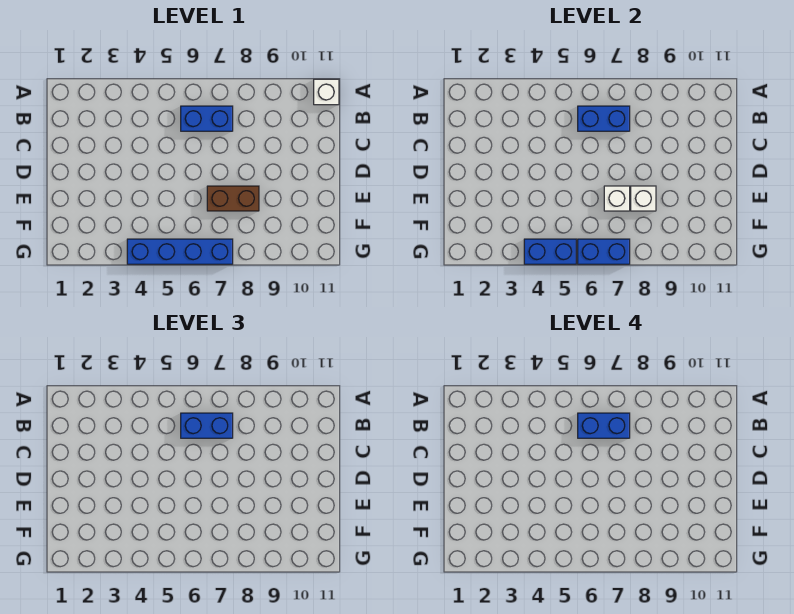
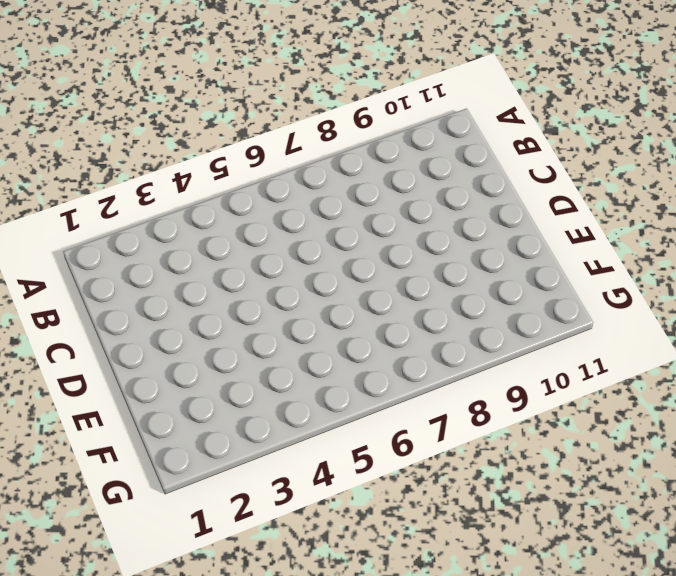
none -> white brick A11 level 1
none -> blue brick B6:B7 level 1

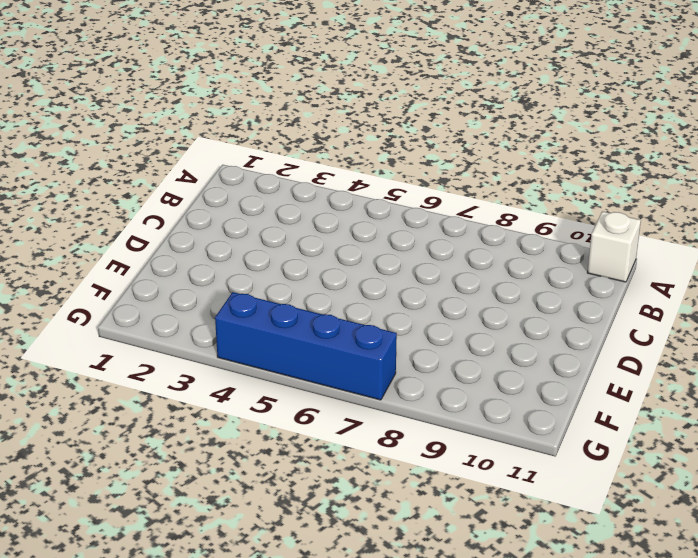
none -> blue brick B6:B7 level 1
none -> brown brick E7:E8 level 1

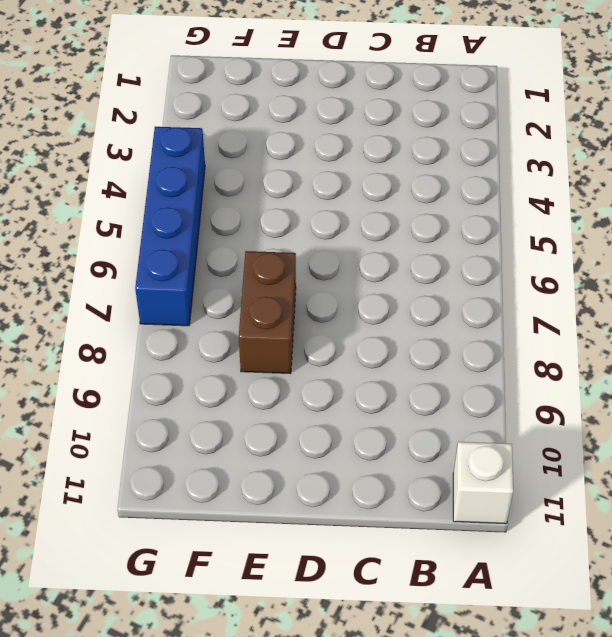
none -> blue brick B6:B7 level 1
none -> blue brick B6:B7 level 2

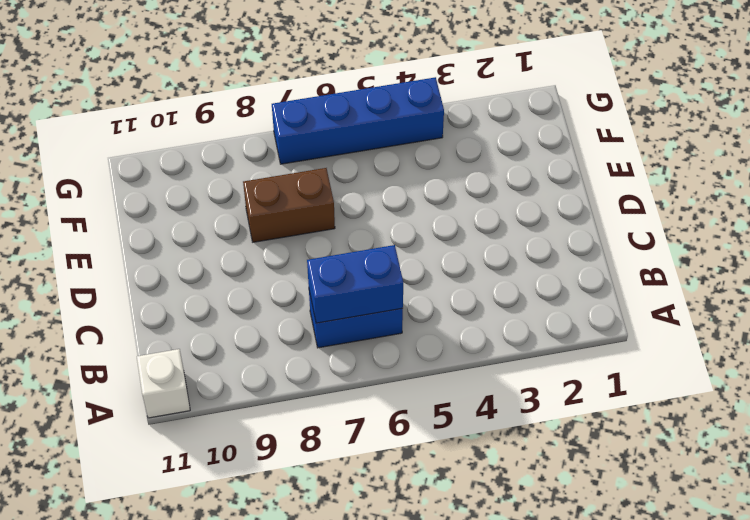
none -> white brick E7 level 2
none -> white brick E8 level 2

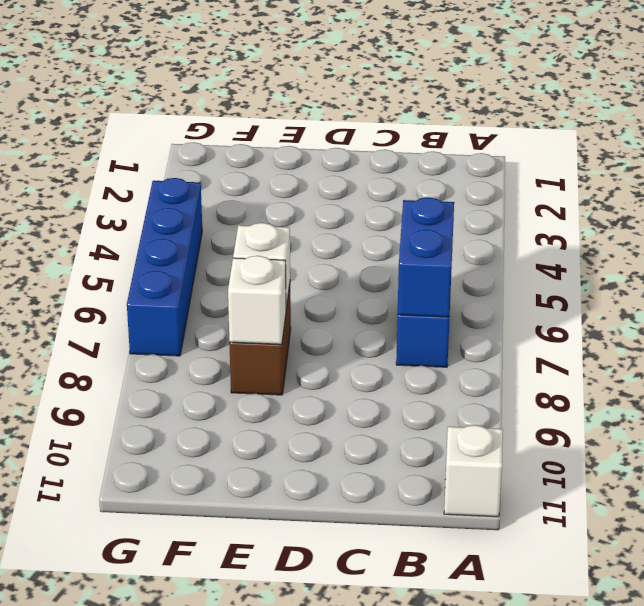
none -> blue brick G4:G5 level 2
none -> blue brick G6:G7 level 2

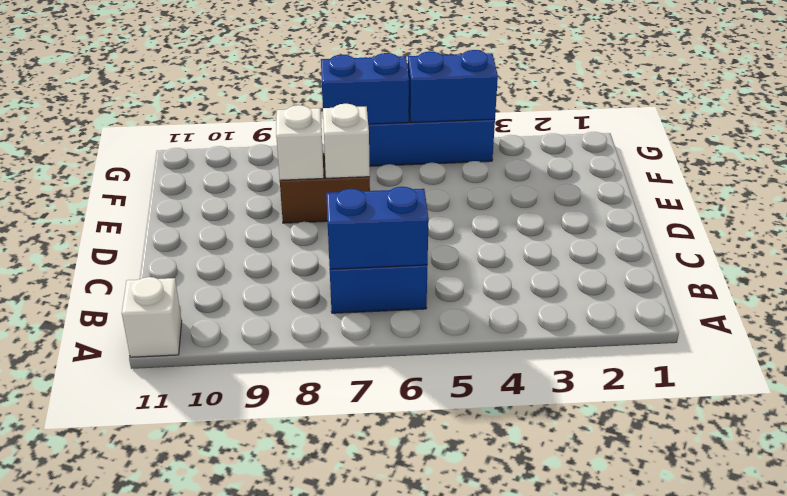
none -> blue brick B6:B7 level 3
none -> blue brick B6:B7 level 4

